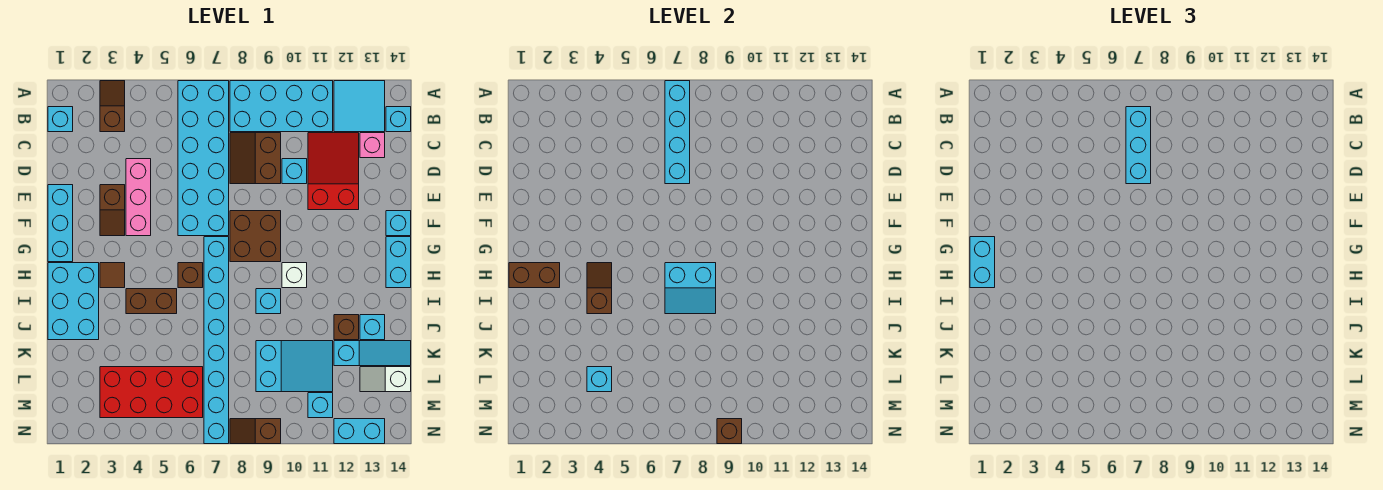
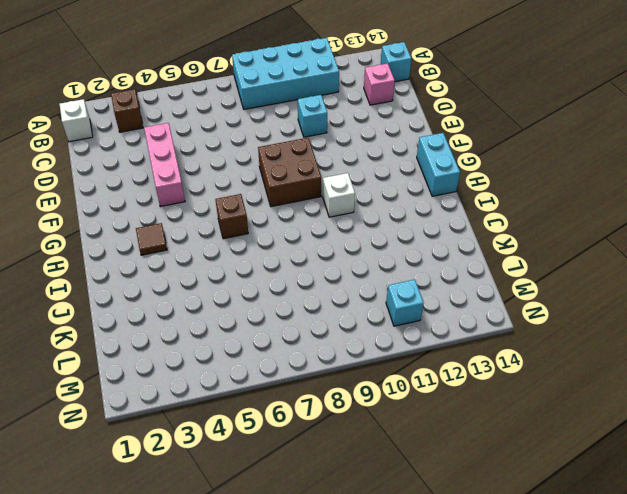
white brick B1 level 1 -> cyan brick B1 level 1
none -> cyan brick A6:F7 level 1
none -> cyan tile A12:B13 level 1
none -> brown slope C8:D9 level 1 top 9
none -> red slope C11:E12 level 1 top E

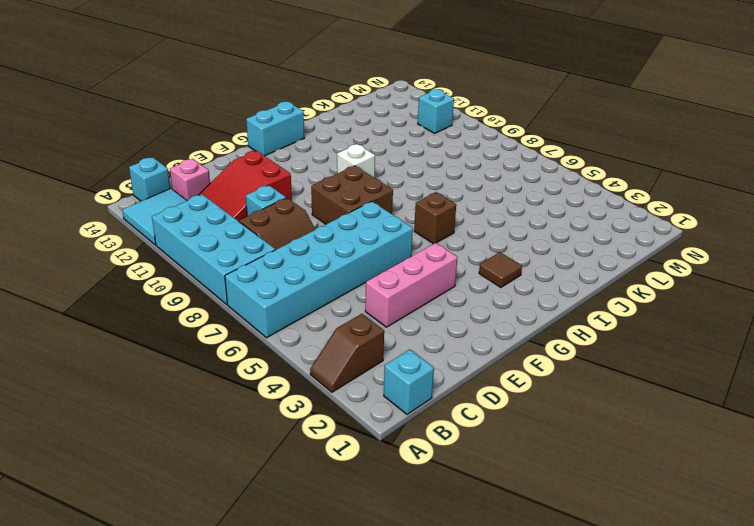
none -> cyan brick E1:G1 level 1
none -> brown slope E3:F3 level 1 top E
none -> cyan brick F14 level 1
none -> cyan brick G7:N7 level 1

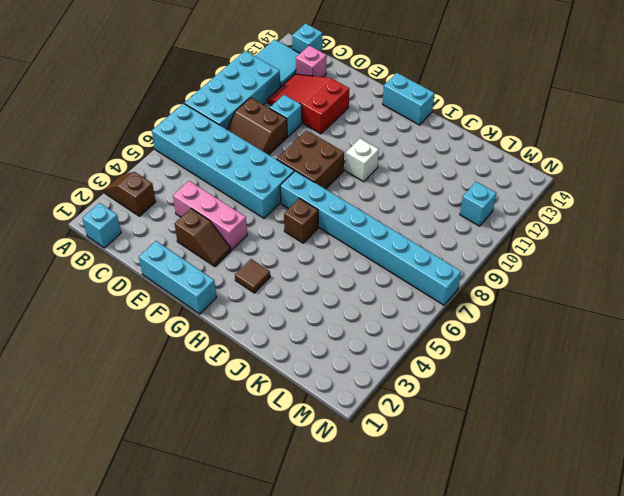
none -> cyan brick F14 level 1
none -> cyan brick H1:J2 level 1
none -> brown brick I4:I5 level 1
none -> cyan brick I9 level 1

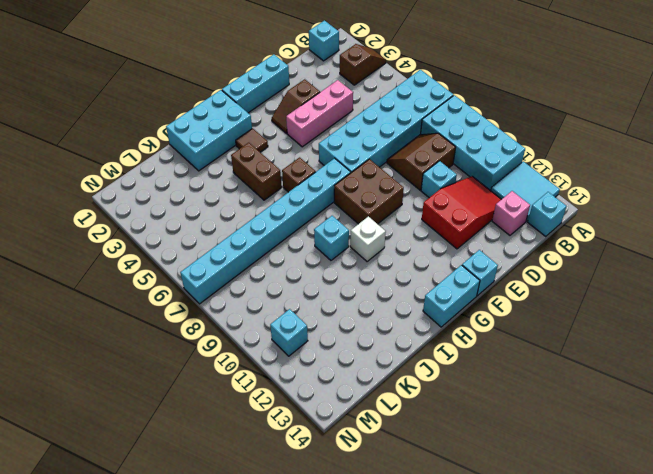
none -> brown brick J12 level 1
none -> cyan brick J13 level 1
none -> cyan slope K9:L11 level 1 top 9
none -> cyan slope K12:K14 level 1 top 12

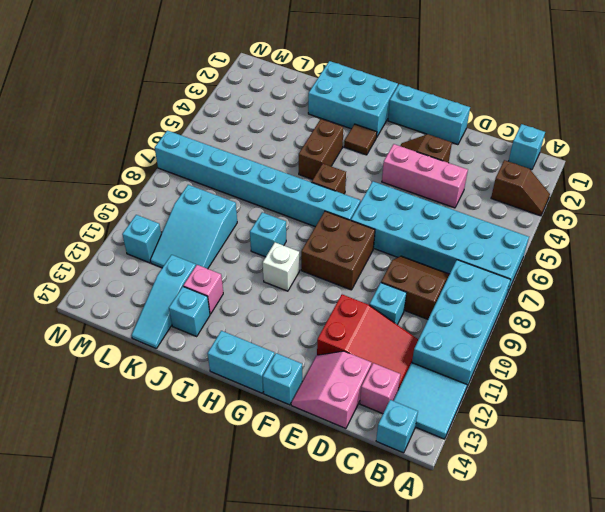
pink slope D13:E14 level 1 top D -> none
pink brick J12 level 1 -> brown brick J12 level 1
none -> red brick L3:M6 level 1
none -> white slope L13:L14 level 1 top 14
none -> brown slope N8:N9 level 1 top 9
none -> cyan brick N12:N13 level 1

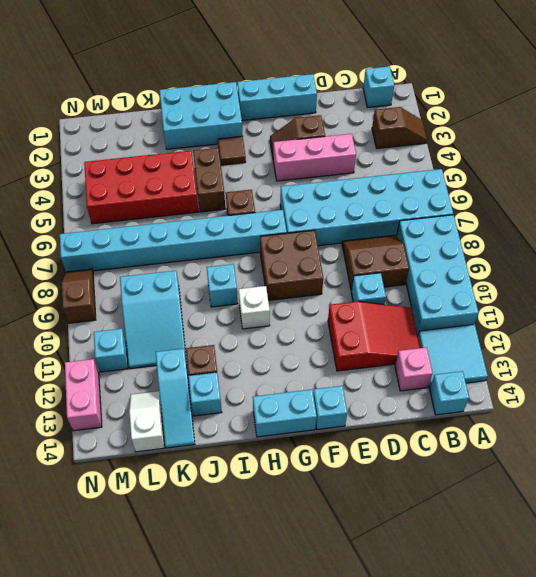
red brick J4:M5 level 1 -> red brick L3:M6 level 1
pink brick N12:N13 level 1 -> cyan brick N12:N13 level 1
none -> cyan brick A7:D7 level 2
none -> brown brick H1:H2 level 2
none -> brown slope H4:I4 level 2 top I
none -> cyan slope H7:I8 level 2 top H

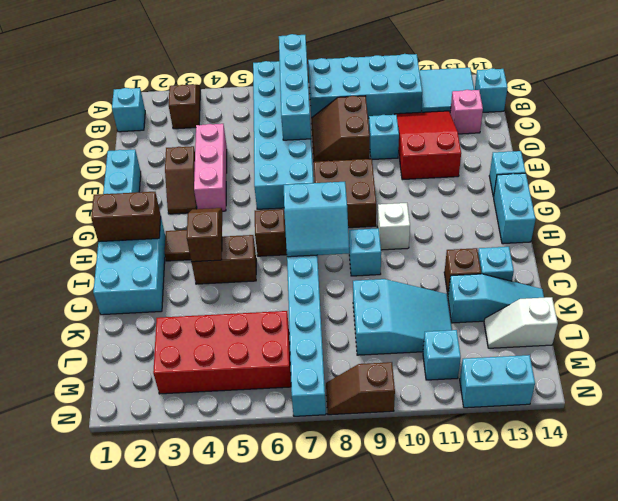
none -> cyan brick L4 level 2
none -> brown brick N9 level 2
none -> cyan brick B7:D7 level 3
none -> cyan brick G1:H1 level 3

